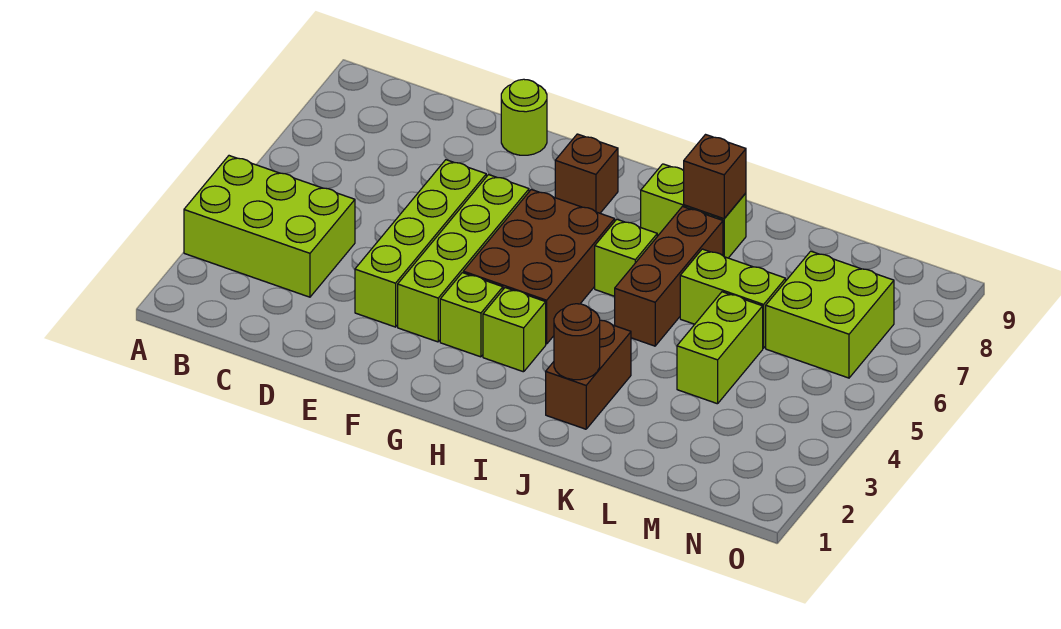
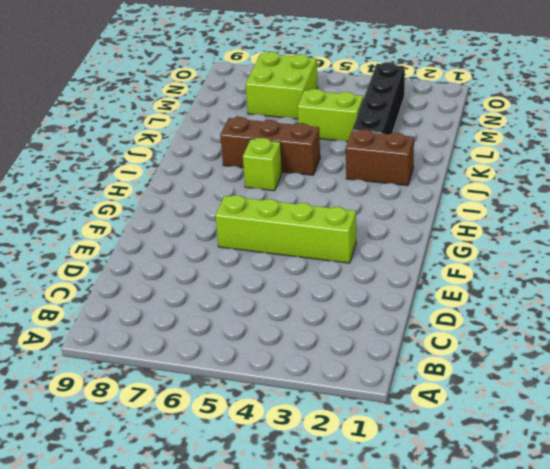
black brick K3:N3 level 1 -> none
none -> lime brick A3:C4 level 1
none -> lime brick E3:E6 level 1
none -> lime round brick E9 level 1

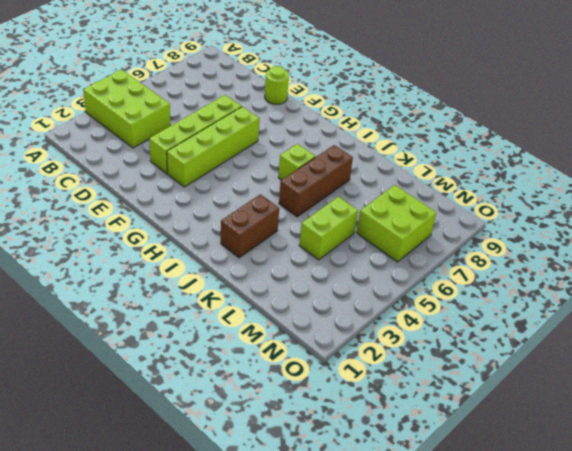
none -> lime brick G3 level 1
none -> brown brick G4:H6 level 1
none -> brown brick G8 level 1

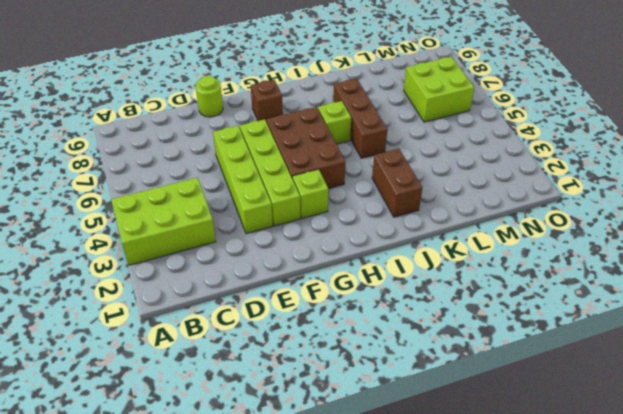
none -> lime brick H3 level 1
none -> lime brick I8:J8 level 1
none -> lime brick K6:L6 level 1

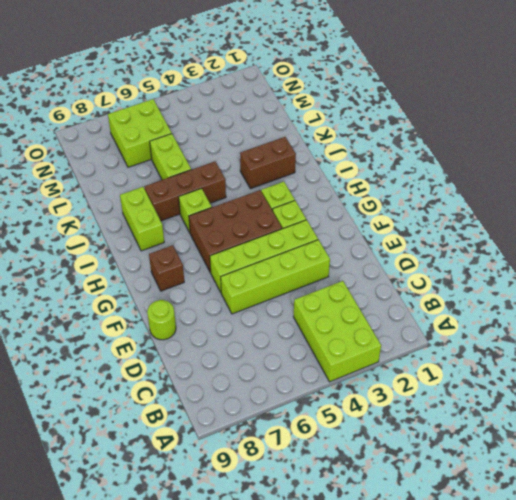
none -> lime brick L4:L5 level 1
none -> brown round brick J2 level 2
none -> brown brick J8 level 2

